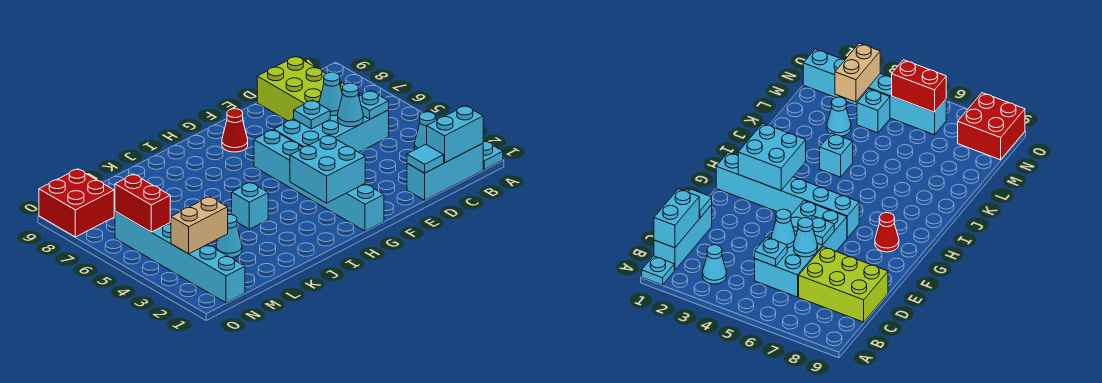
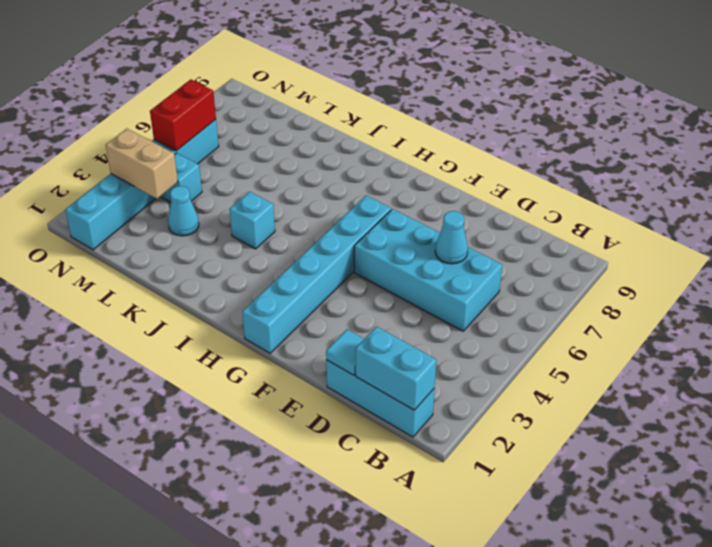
none -> cyan plate A1 level 1
none -> cyan cone B3 level 1
none -> lime brick C7:D9 level 1

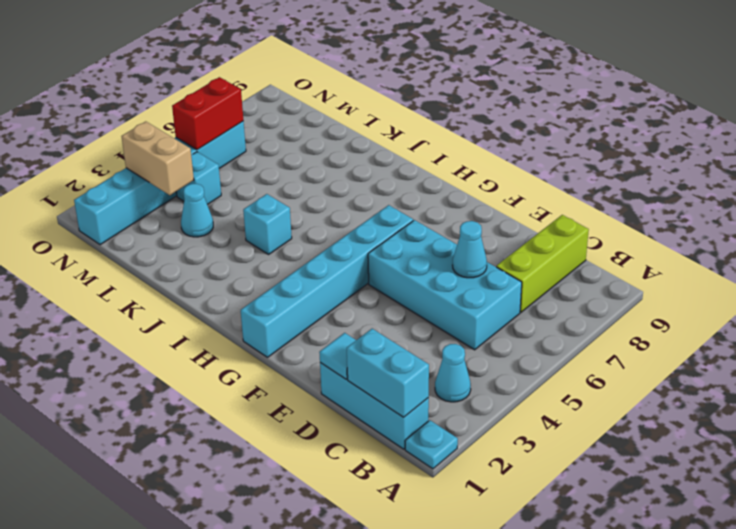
lime brick C7:C9 level 1 -> lime brick C7:D9 level 1
none -> red cone G8 level 1
none -> red brick N8:O9 level 1
none -> cyan plate C5 level 2

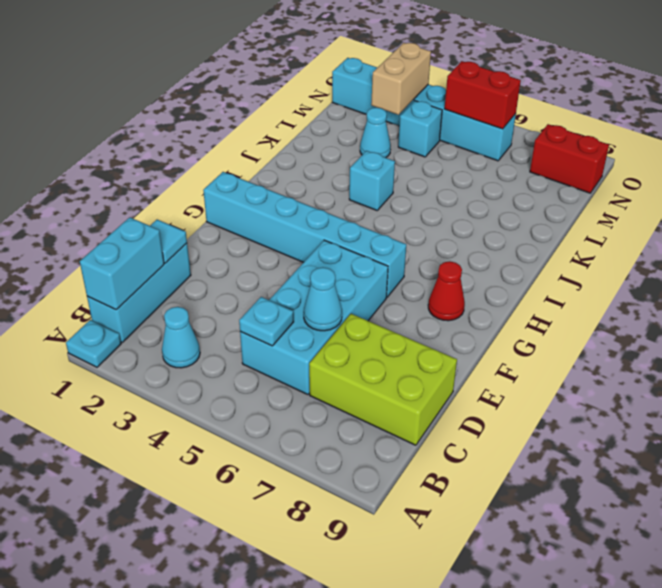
red brick N8:N9 level 1 -> red brick N8:O9 level 1
none -> cyan cone D5 level 2
none -> cyan plate E6 level 2
none -> cyan brick G2:H3 level 2

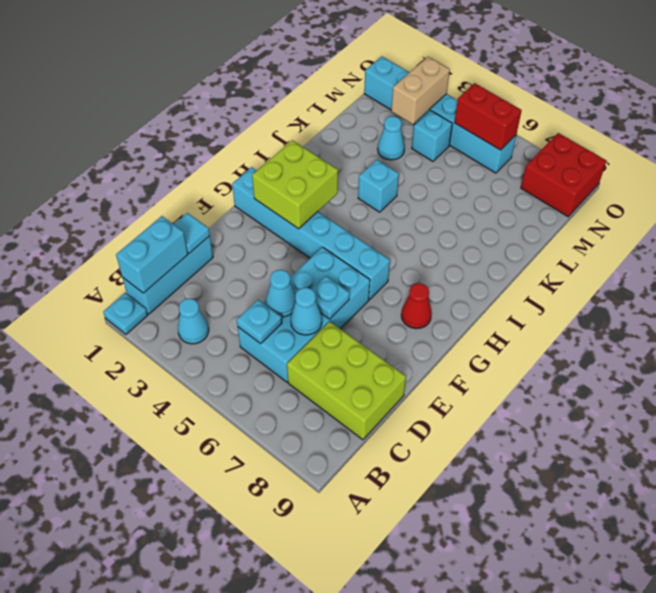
lime brick G2:H3 level 2 -> cyan brick G2:H3 level 2

